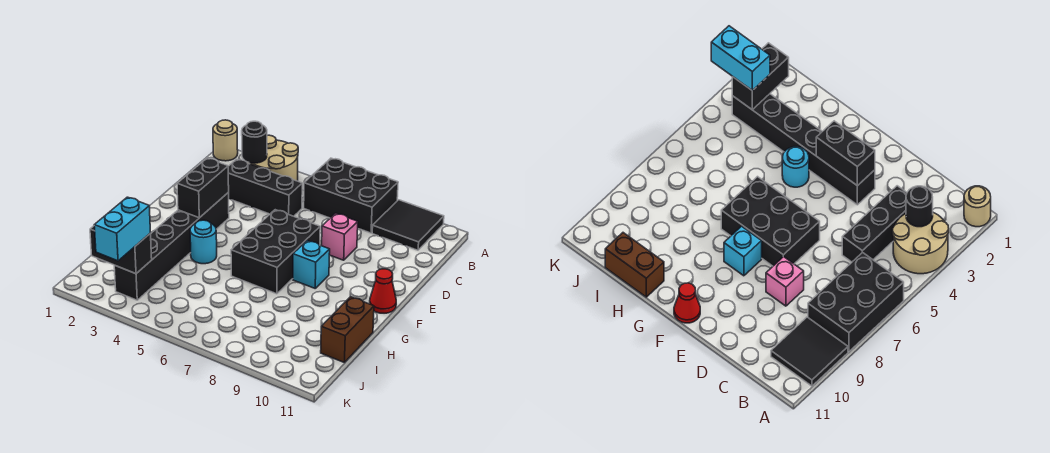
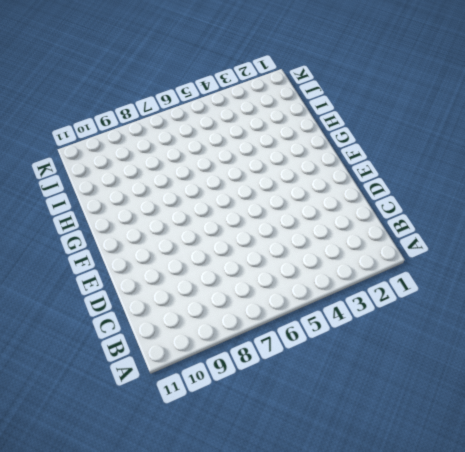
none -> tan round brick A1 level 1
none -> tan round brick A3:B4 level 1
none -> black brick A6:B8 level 1

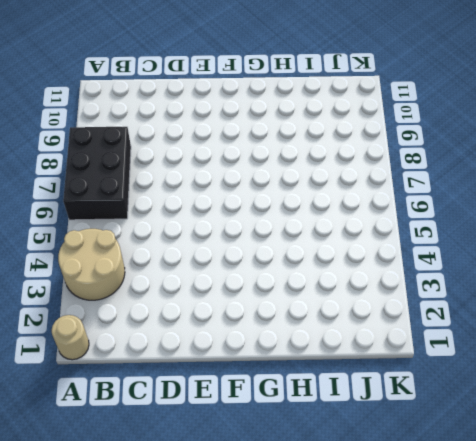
none -> black tile A9:B10 level 1
none -> black brick C3:C5 level 1
none -> pink brick D8 level 1

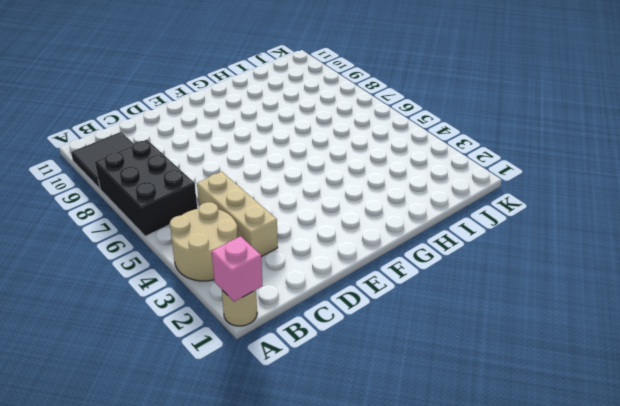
pink brick A1 level 2 -> pink brick D8 level 1
tan brick C3:C5 level 1 -> black brick C3:C5 level 1
none -> black brick E3:J3 level 1
none -> black brick E6:G7 level 1
none -> cyan brick F8 level 1

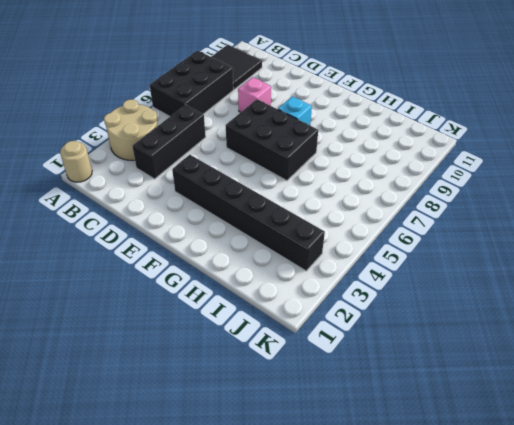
none -> red cone F11 level 1
none -> cyan round brick G4 level 1
none -> brown brick H11:I11 level 1

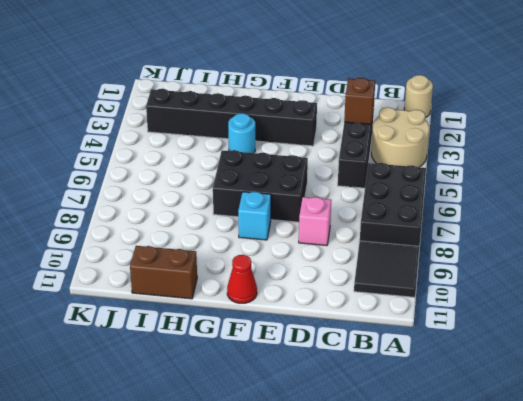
brown brick C3 level 2 -> none
none -> black round brick B3 level 2
none -> black brick E3:F3 level 2
none -> black brick J2:J3 level 2

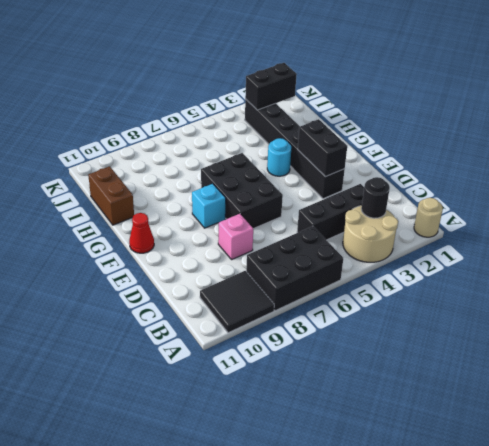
none -> cyan brick J3:K3 level 3

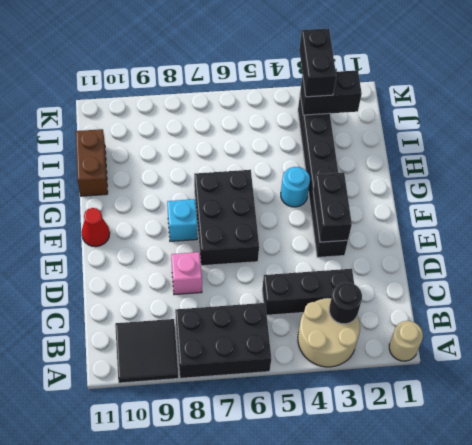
black brick J3:K3 level 3 -> cyan brick J3:K3 level 3

